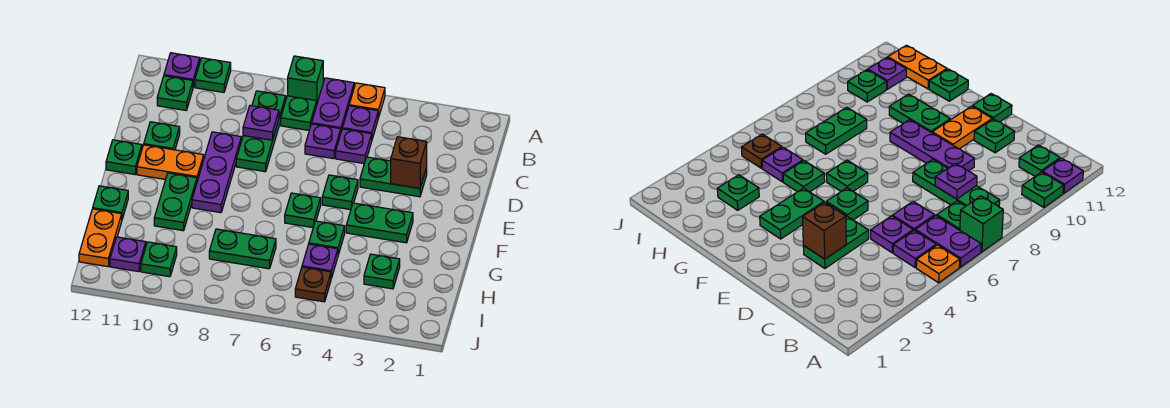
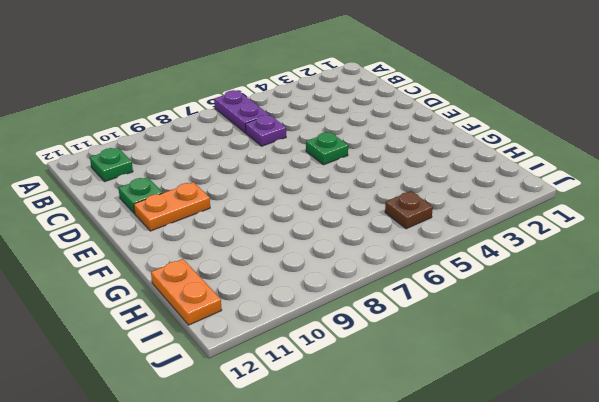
none -> orange plate A5 level 1
none -> green brick A7 level 1
none -> green plate A10 level 1
none -> purple plate A11 level 1

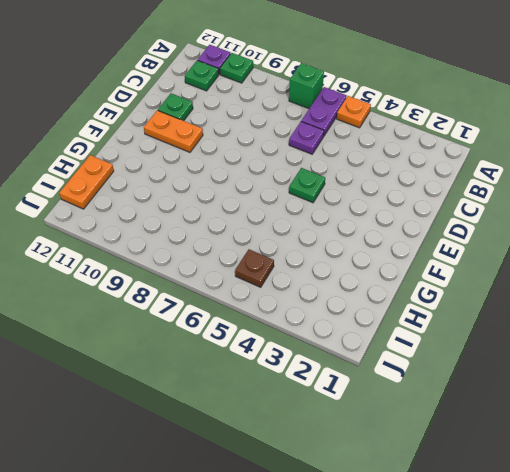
none -> purple plate B5 level 1
none -> green plate B7 level 1
none -> green plate B8:D8 level 1
none -> purple plate C5 level 1

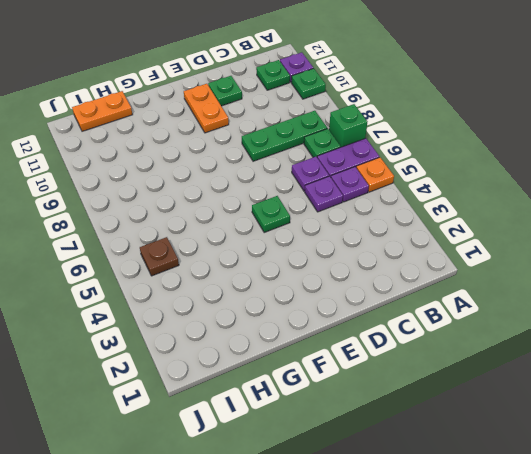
none -> green plate D3:D4 level 1
none -> purple plate D9:F9 level 1
none -> green plate E12 level 1
none -> green plate F3:F4 level 1

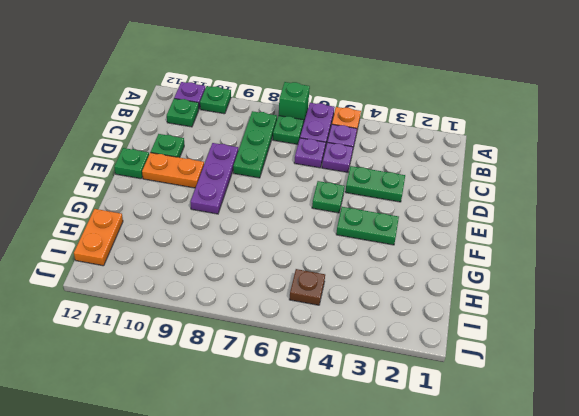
none -> green plate F6 level 1
none -> green plate F10:G10 level 1
none -> green plate G5 level 1
none -> green plate G12 level 1

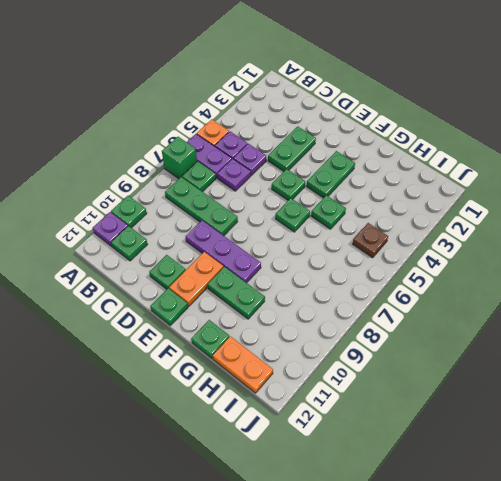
none -> green plate H3 level 1
none -> purple plate H5 level 1
none -> green plate H7:H8 level 1
none -> green plate I10 level 1

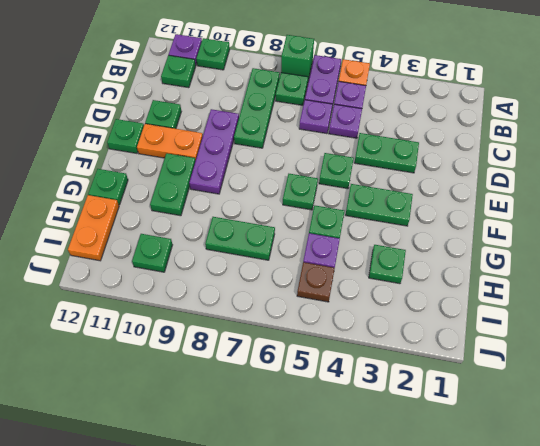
none -> purple plate I11 level 1
none -> purple plate C8 level 2
none -> brown brick D3 level 2

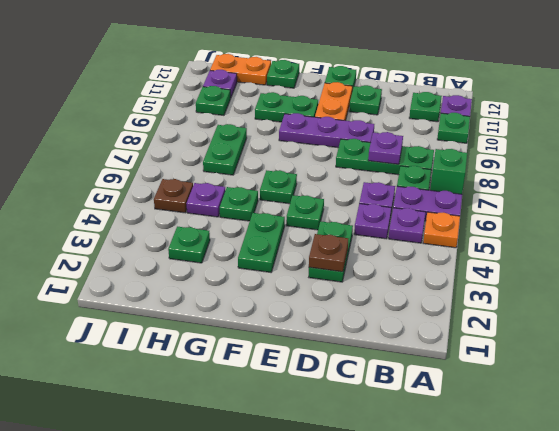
brown plate D3 level 2 -> brown brick D3 level 2

